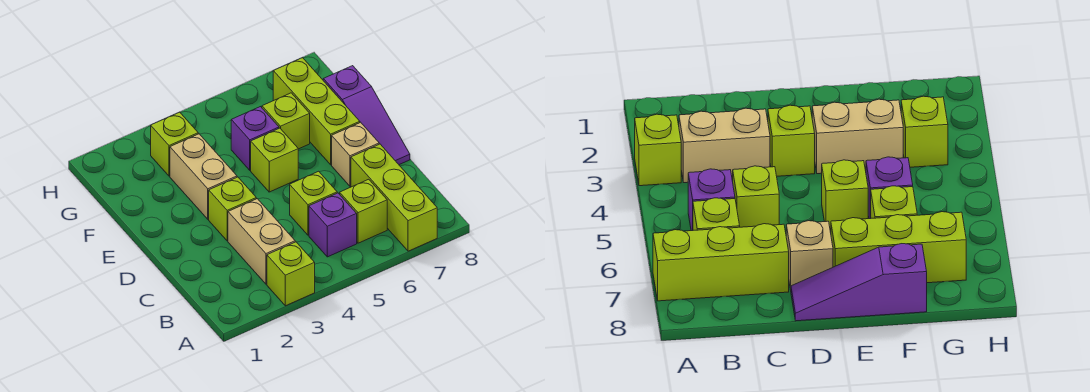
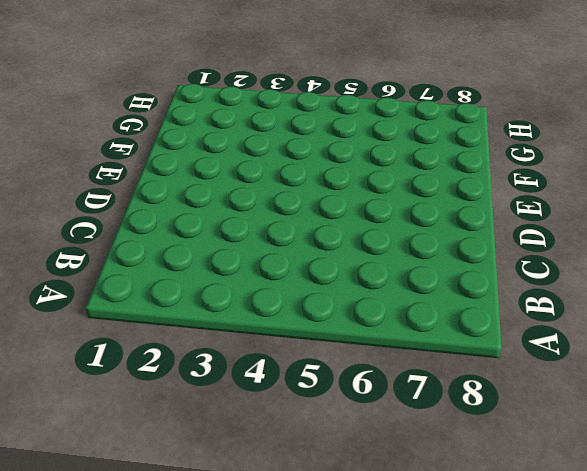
none -> lime brick A3 level 1
none -> lime brick A7:C7 level 1
none -> tan brick B3:C3 level 1

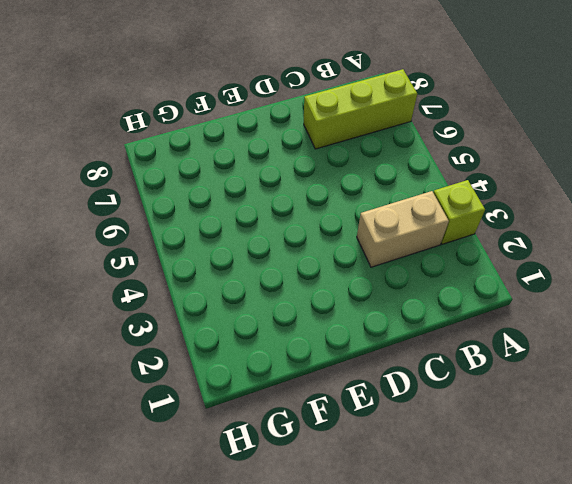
none -> purple brick B5 level 1
none -> lime brick B6 level 1
none -> lime brick C5 level 1

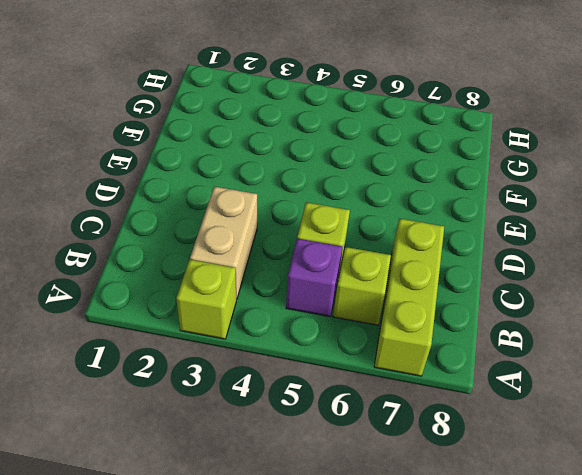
none -> lime brick D3 level 1
none -> tan brick D7 level 1
none -> purple slope D8:F8 level 1 top F

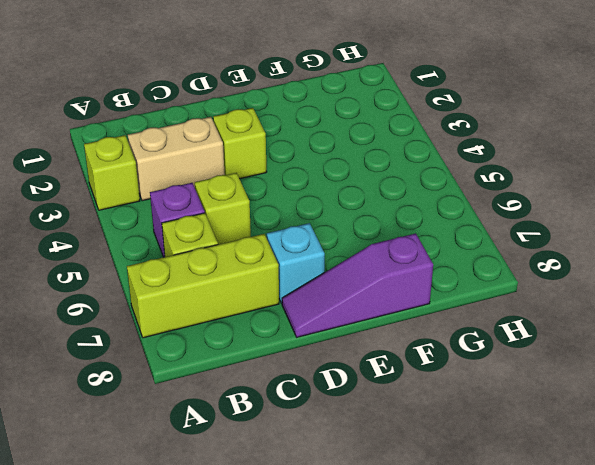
cyan brick D7 level 1 -> tan brick D7 level 1
none -> tan brick E3:F3 level 1
none -> lime brick E5 level 1
none -> lime brick E7:G7 level 1

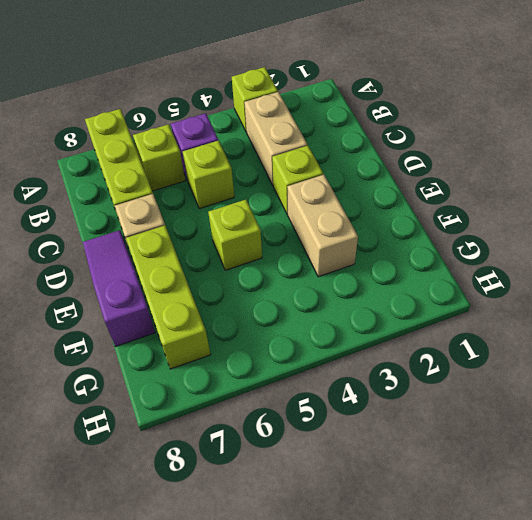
none -> purple brick F5 level 1
none -> lime brick F6 level 1
none -> lime brick G3 level 1

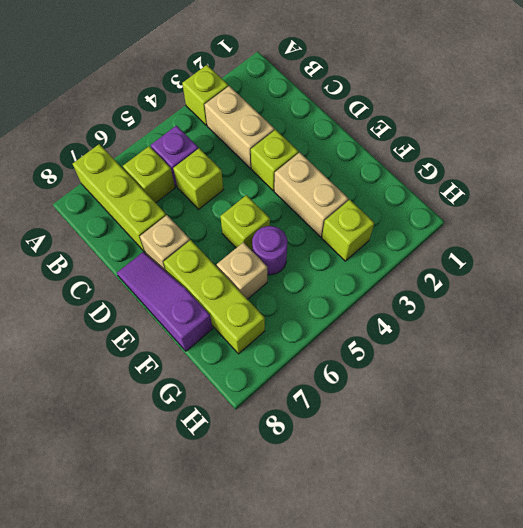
purple round brick F5 level 1 -> purple brick F5 level 1
tan brick F6 level 1 -> lime brick F6 level 1

